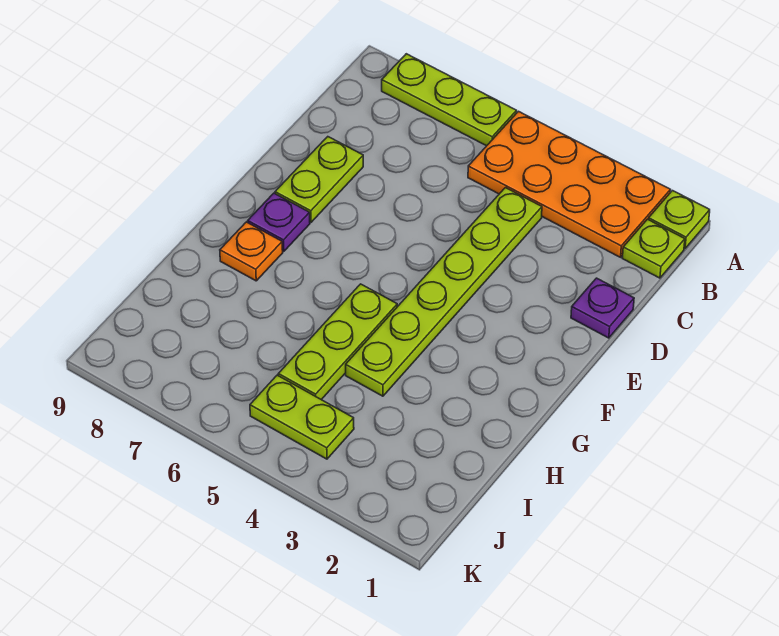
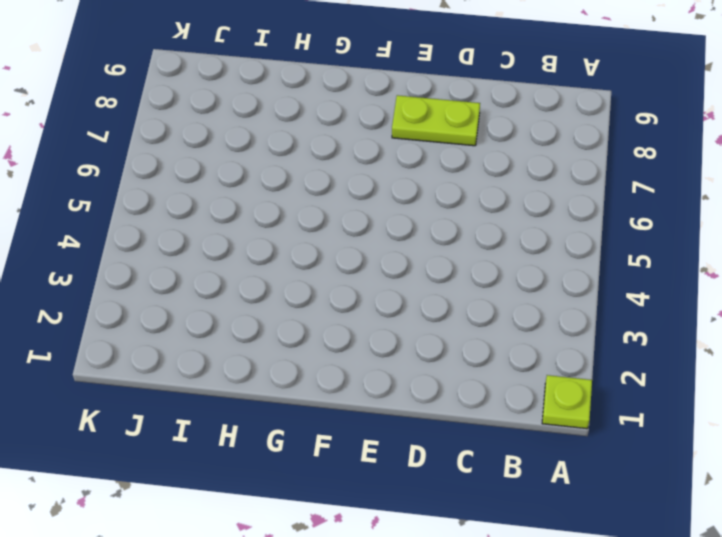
none -> orange plate A2:B5 level 1
none -> lime plate A6:A8 level 1

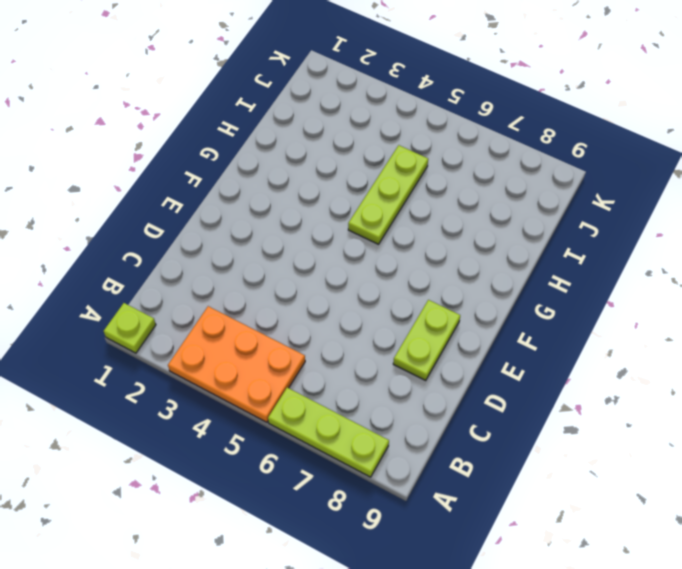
orange plate A3:B5 level 1 -> orange plate A2:B5 level 1
none -> lime plate B1 level 1
none -> lime plate C4:H4 level 1

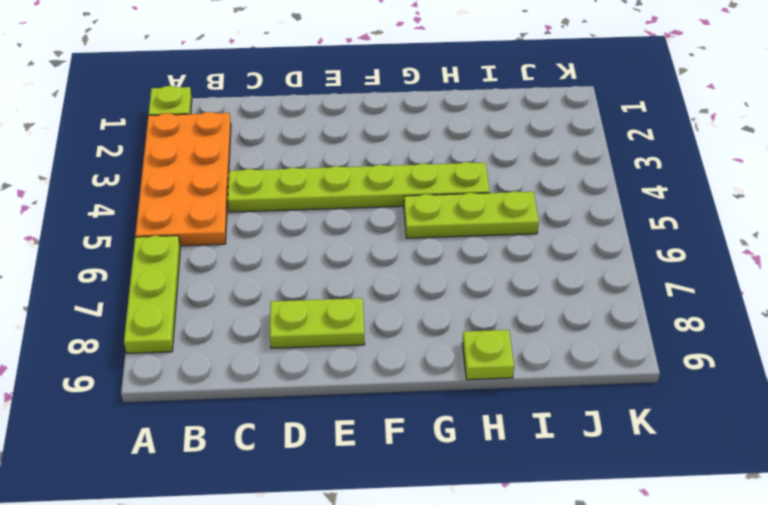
lime plate H9 level 1 -> lime plate B1 level 1
none -> purple plate D1 level 1
none -> purple plate F8 level 1

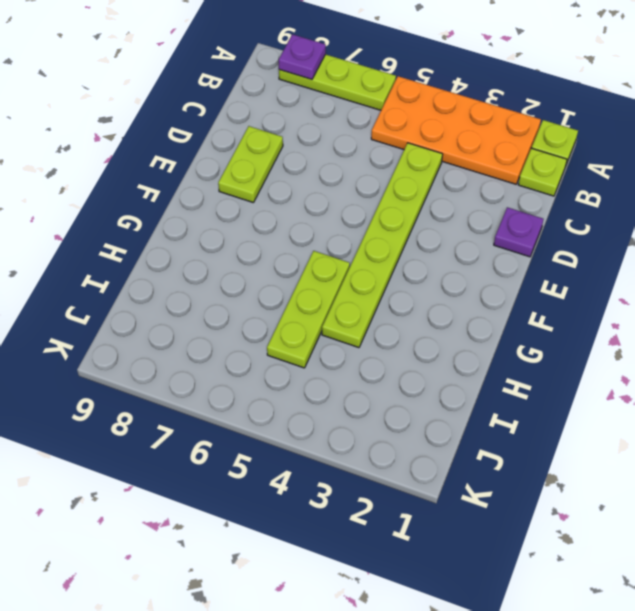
purple plate A8 level 2 -> purple plate F8 level 1
none -> orange plate G8 level 1
none -> lime plate J4:J5 level 1

